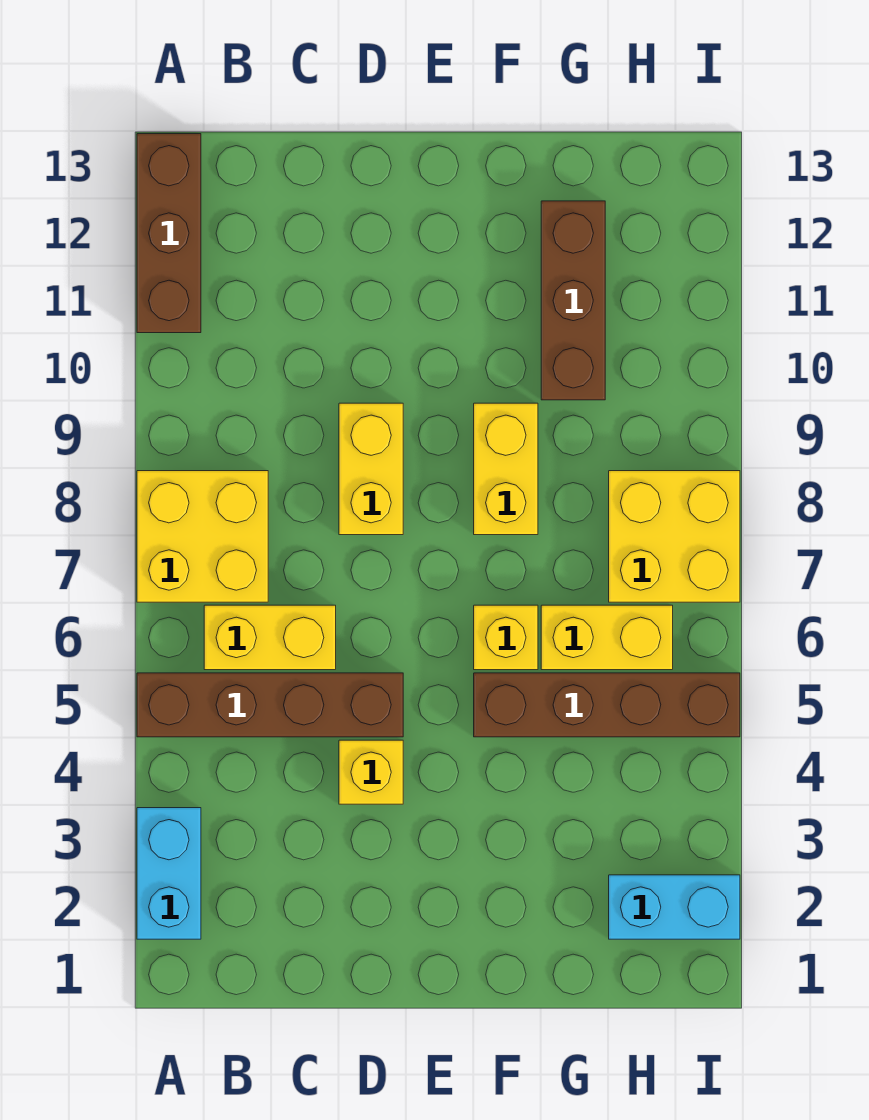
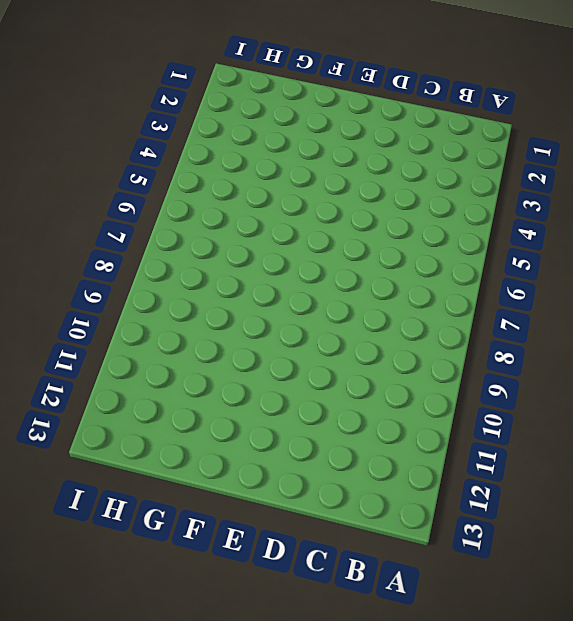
none -> cyan brick A2:A3 level 1
none -> brown brick A5:D5 level 1
none -> yellow brick A7:B8 level 1

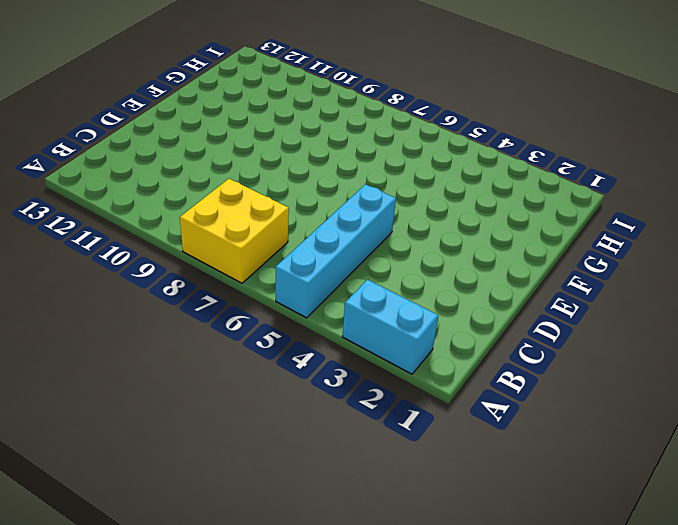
cyan brick A5:D5 level 1 -> brown brick A5:D5 level 1
none -> brown brick A11:A13 level 1
none -> yellow brick B6:C6 level 1
none -> yellow brick D4 level 1

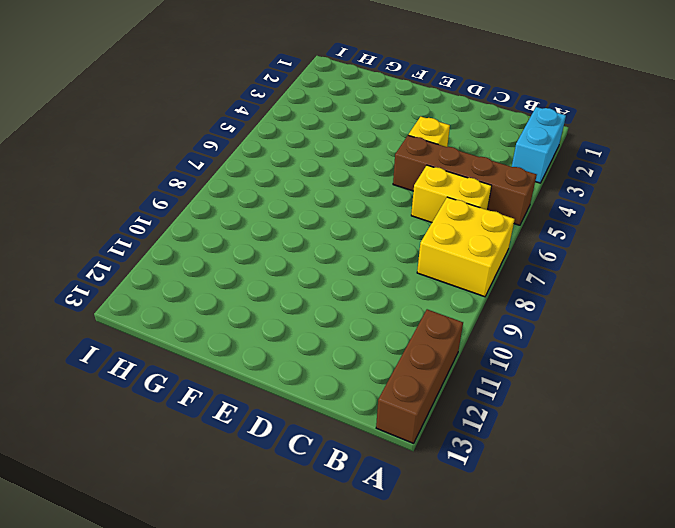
none -> yellow brick D8:D9 level 1
none -> brown brick F5:I5 level 1
none -> yellow brick F6 level 1

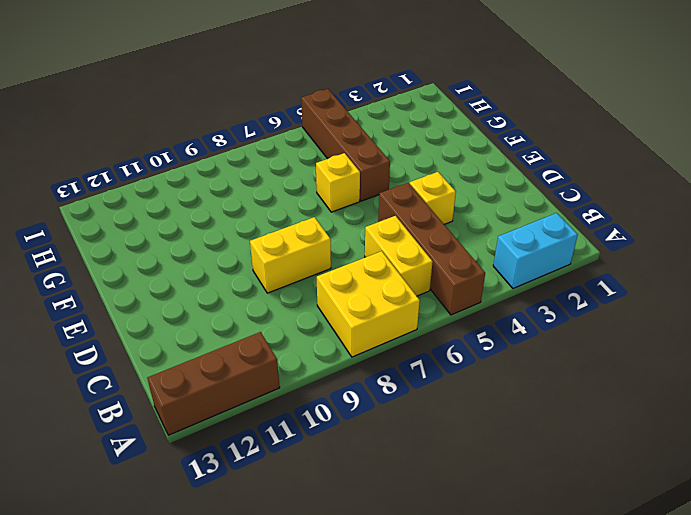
none -> yellow brick F8:F9 level 1
none -> yellow brick G6:H6 level 1
none -> brown brick G10:G12 level 1

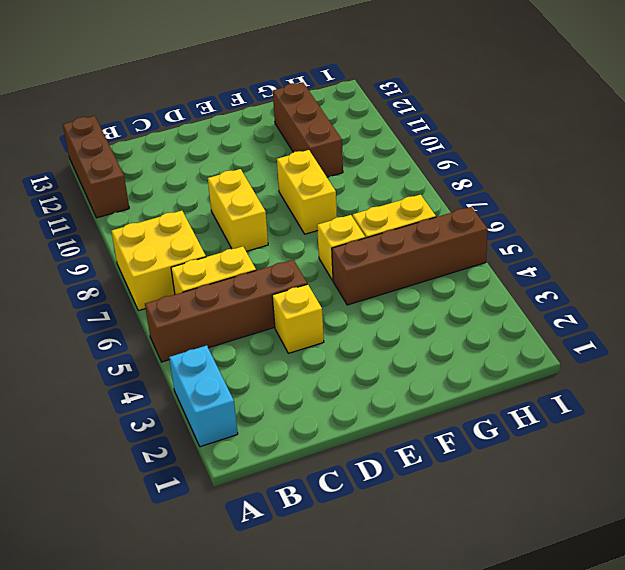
none -> cyan brick H2:I2 level 1
none -> yellow brick H7:I8 level 1

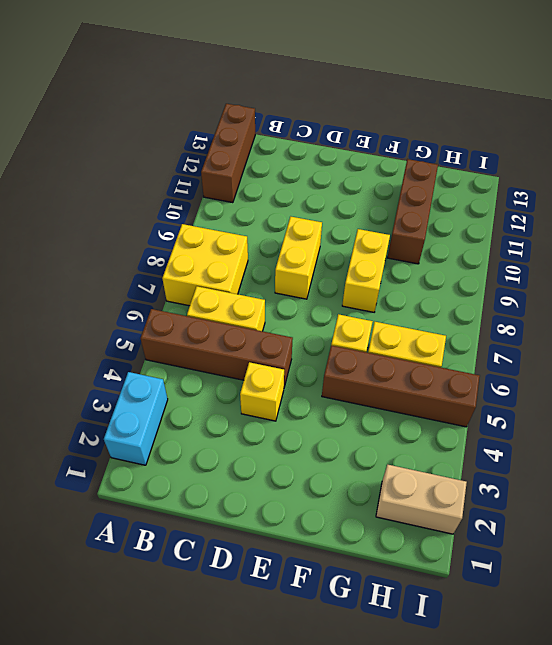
tan brick H2:I2 level 1 -> cyan brick H2:I2 level 1
none -> yellow brick H7:I8 level 1

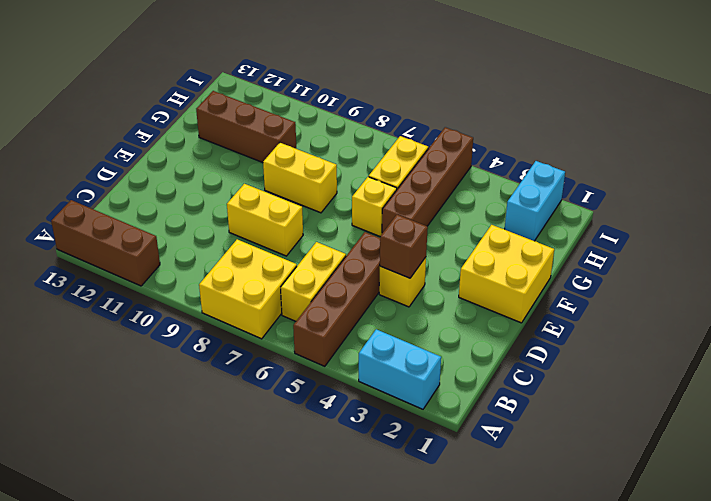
brown brick D4 level 2 -> none
yellow brick E1:F2 level 1 -> yellow brick H7:I8 level 1

